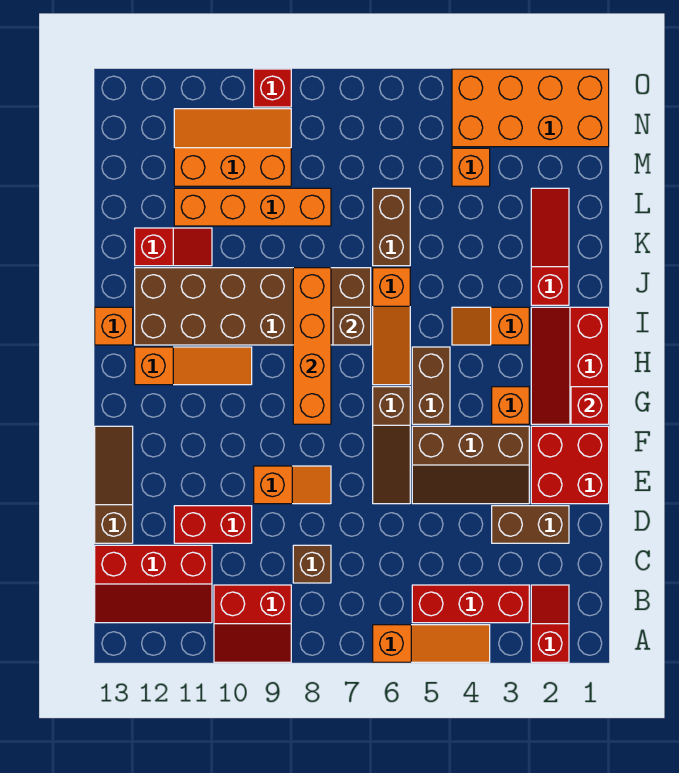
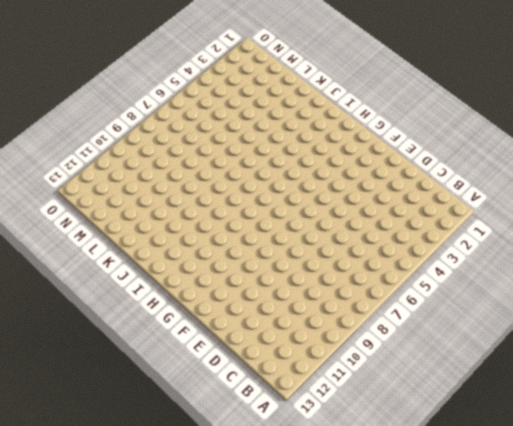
none -> red slope A2:B2 level 1 top A
none -> orange slope A4:A6 level 1 top 6
none -> red slope A9:B10 level 1 top B
none -> red brick B3:B5 level 1

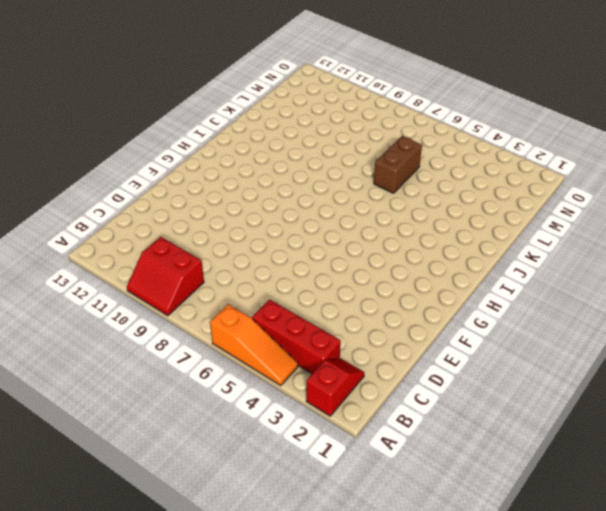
none -> red slope B11:C13 level 1 top C
none -> brown brick C8 level 1
none -> brown brick D2:D3 level 1
none -> red brick D10:D11 level 1

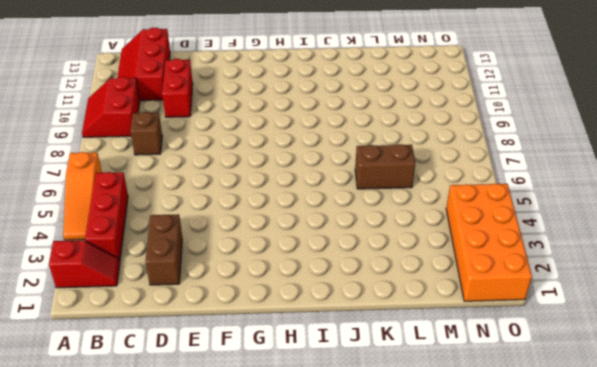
none -> brown slope D13:F13 level 1 top D
none -> red brick E1:F2 level 1
none -> brown slope E3:F5 level 1 top F
none -> brown slope E6:G6 level 1 top G

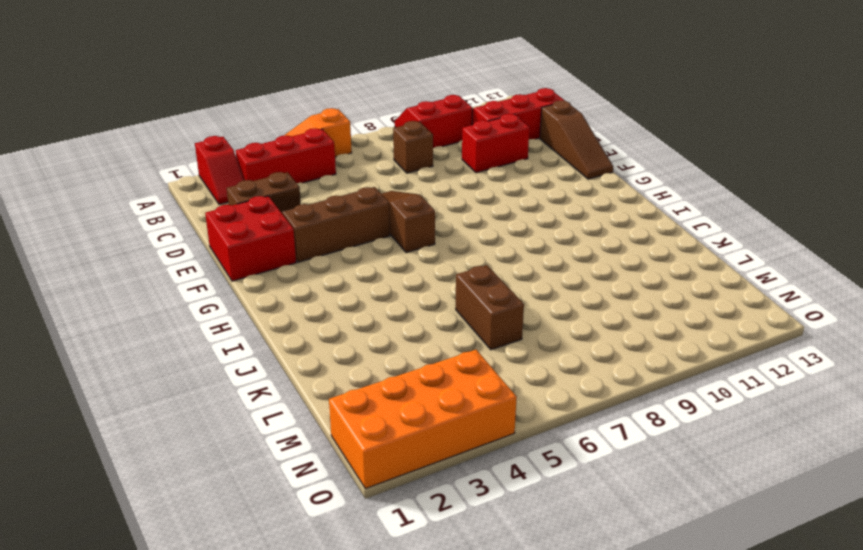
none -> orange slope E8:E9 level 1 top 9
none -> red slope G1:I2 level 1 top 1
none -> orange brick G3 level 1
none -> brown brick G5:H5 level 1

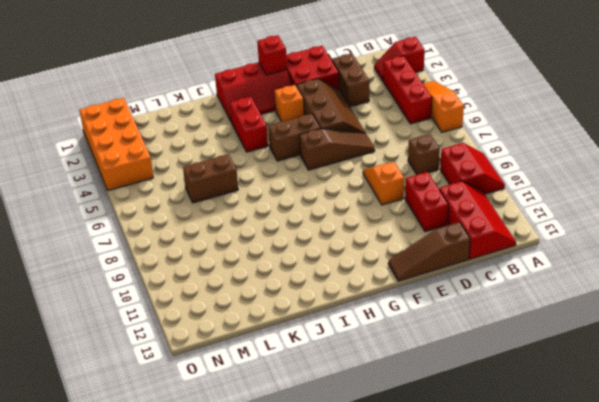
red brick I3:I4 level 1 -> orange slope I3:I4 level 1 top 3
none -> orange slope H6:J6 level 1 top J
none -> orange slope H10:H12 level 1 top 12
none -> brown brick I7:J12 level 1
none -> orange brick I13 level 1

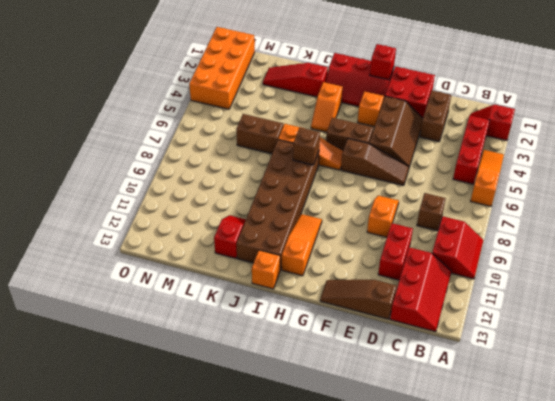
none -> orange brick L8:L11 level 1
none -> orange brick M4 level 1
none -> orange slope M9:N11 level 1 top M
none -> red brick O9 level 1

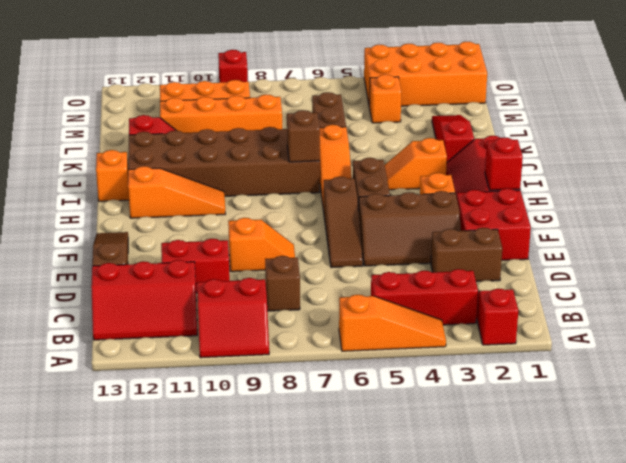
none -> orange brick G8:J8 level 2

